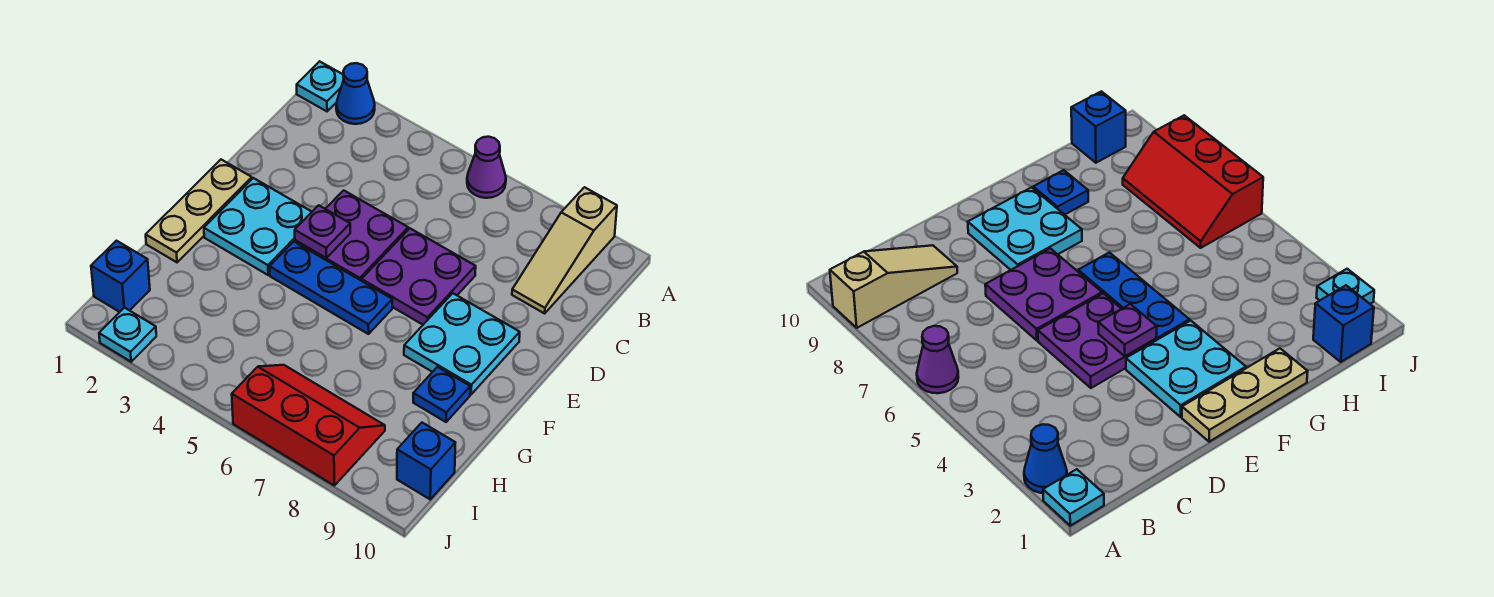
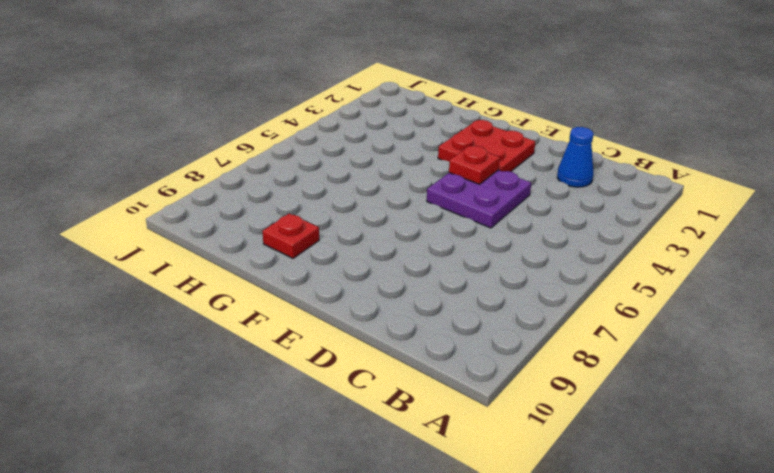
blue cone C2 level 1 -> blue cone A2 level 1
red plate E2:F3 level 1 -> cyan plate E2:F3 level 1
red plate E4 level 2 -> purple plate E4 level 2
red plate G9 level 1 -> blue plate G9 level 1
none -> cyan plate A1 level 1
none -> purple cone A6 level 1
none -> tan slope A9:C9 level 1 top A

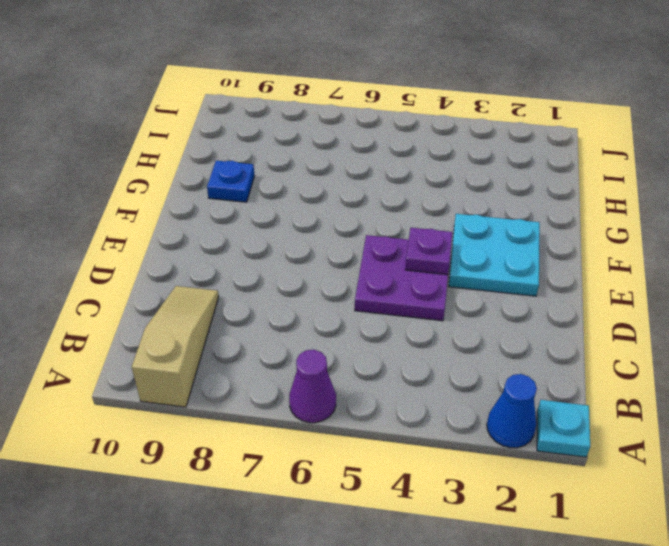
none -> purple plate D6:E7 level 1
none -> tan plate E1:G1 level 1
none -> cyan plate E8:F9 level 1

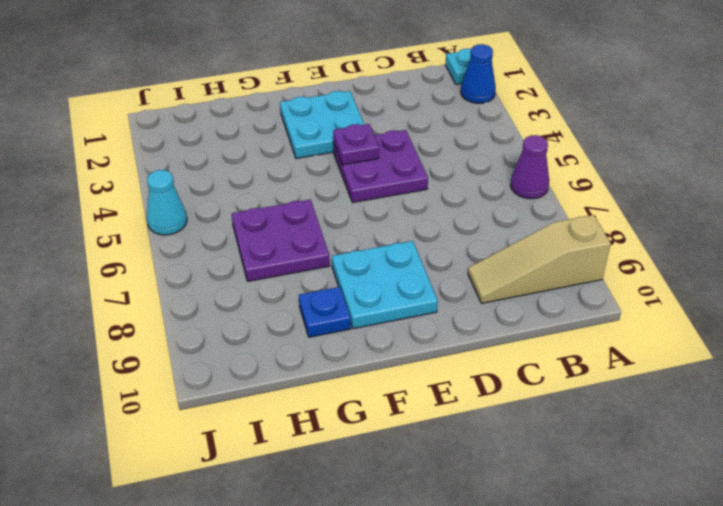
purple plate G6:H7 level 1 -> purple plate D6:E7 level 1
cyan cone J5 level 1 -> none
none -> tan plate E1:G1 level 1
none -> blue plate F4:F6 level 1
none -> blue brick I1 level 1

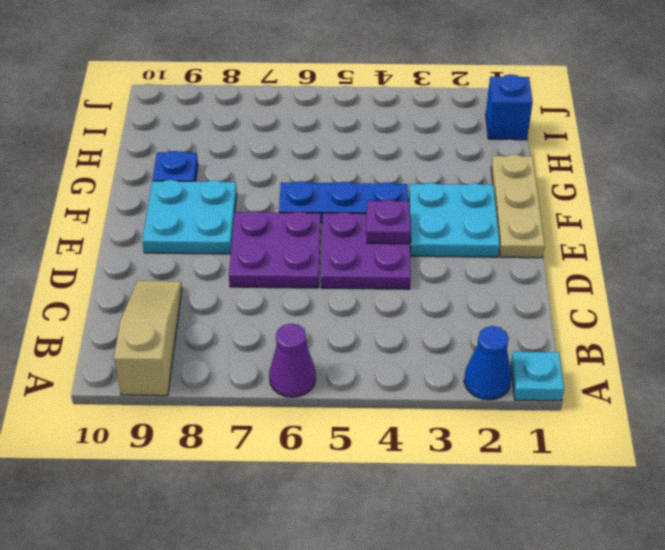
none -> red slope I6:J8 level 1 top J
none -> blue brick I10 level 1
none -> cyan plate J2 level 1

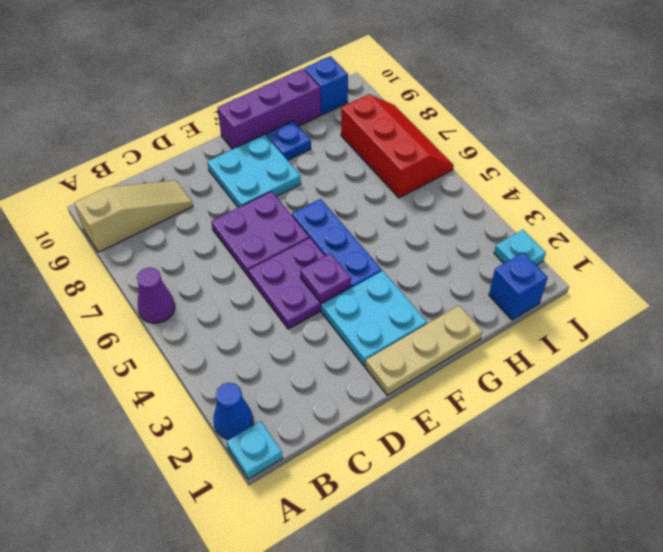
purple brick F10:H10 level 1 -> none
red slope I6:J8 level 1 top I -> red slope I6:J8 level 1 top J

